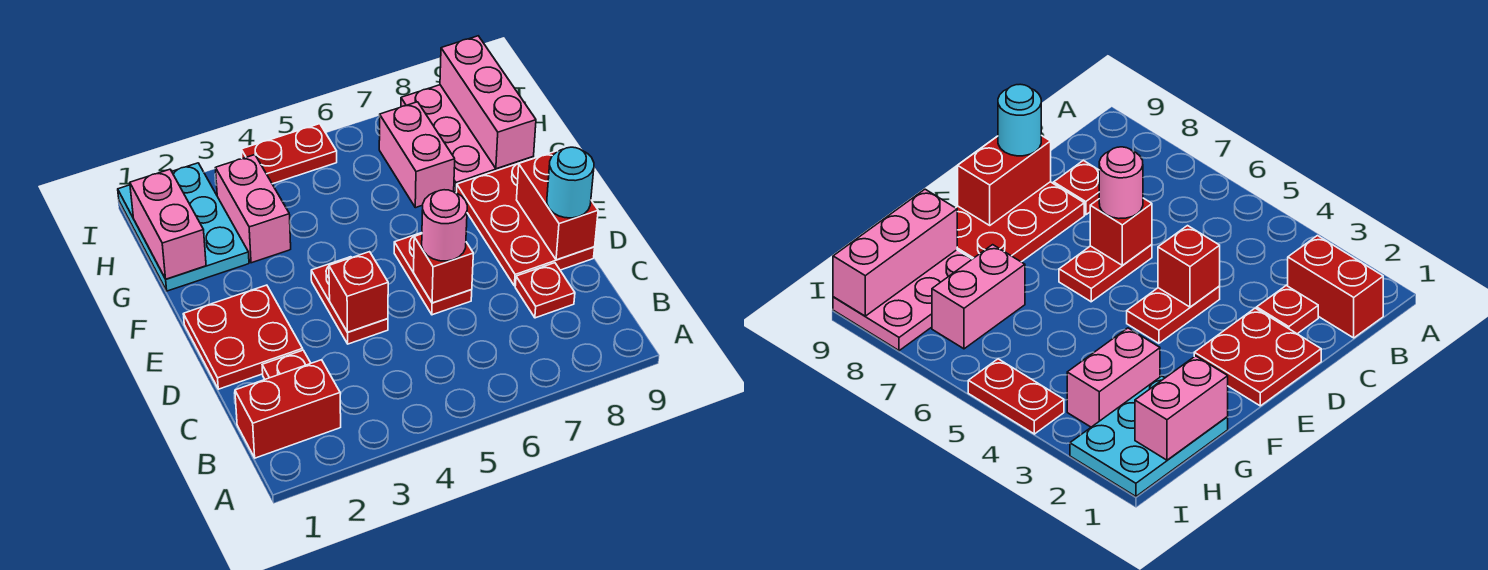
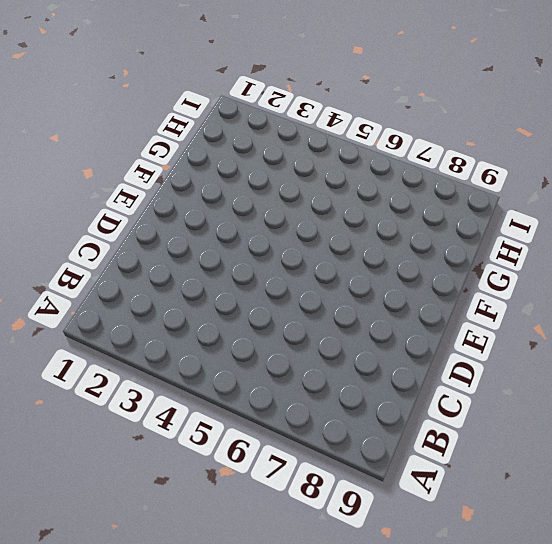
none -> red brick B1:B2 level 1
none -> red plate C2 level 1
none -> red plate C8 level 1

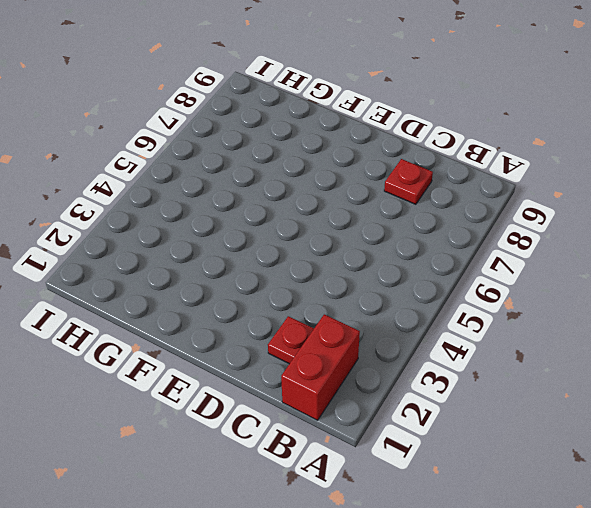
none -> red plate D1:E2 level 1
none -> red plate D4:E4 level 1
none -> red plate D6:E6 level 1

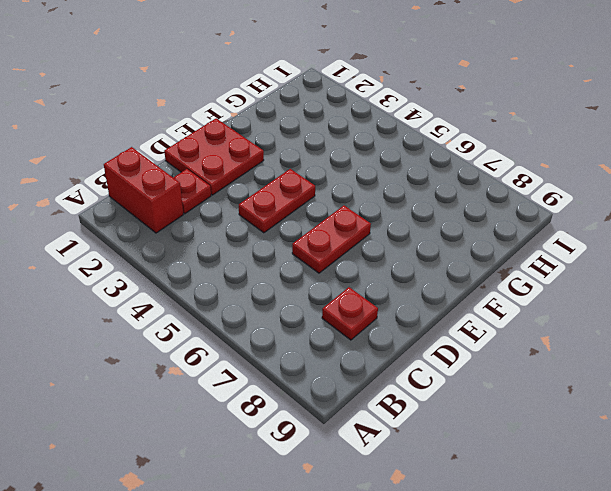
none -> red plate D8:F9 level 1
none -> cyan plate G1:I2 level 1
none -> pink brick G3:H3 level 1

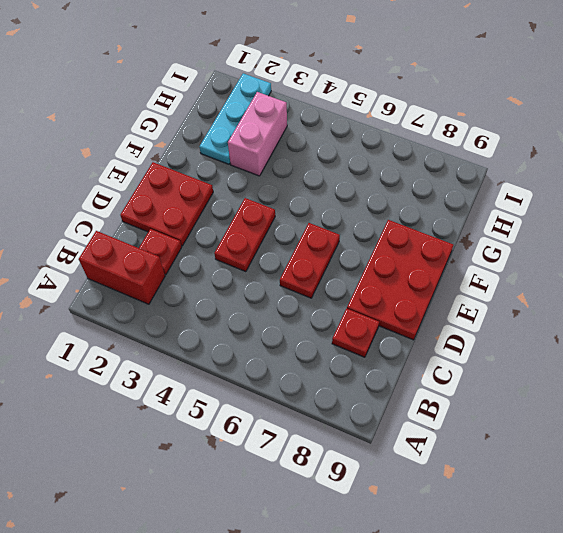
cyan plate G2:I2 level 1 -> cyan plate G1:I2 level 1
none -> pink brick G7:H7 level 1
none -> pink plate G8:I9 level 1
none -> red plate I4:I5 level 1

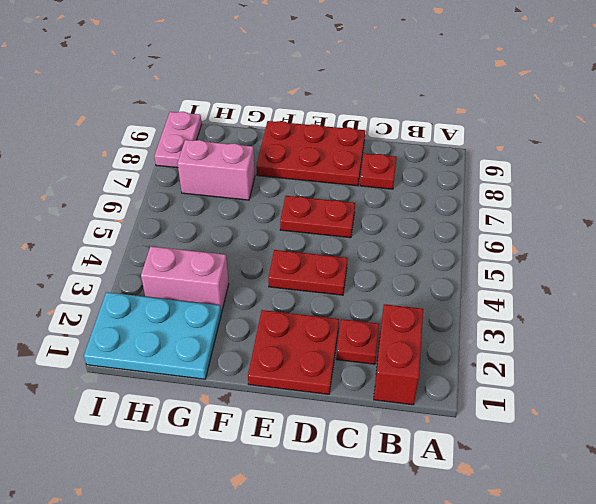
pink plate I8:I9 level 1 -> pink plate G8:I9 level 1
none -> red plate I4:I5 level 1
none -> red brick D4 level 2
none -> red brick D6 level 2

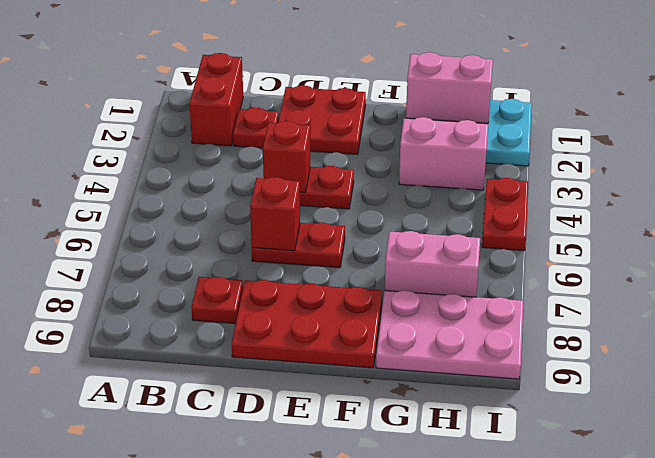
none -> red brick D9:E9 level 2
none -> pink brick G9:I9 level 2
none -> pink round brick D6 level 3

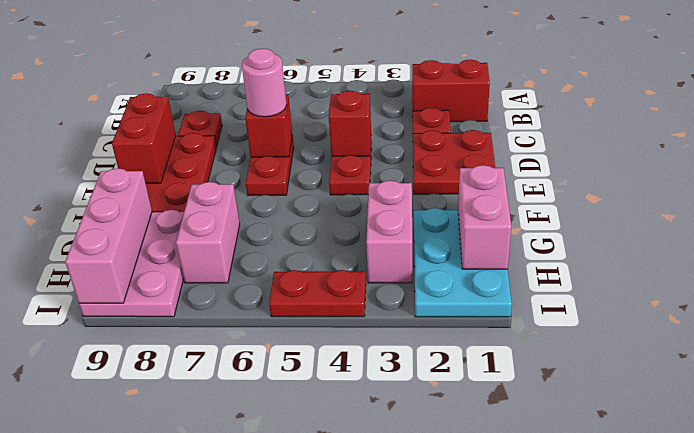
none -> cyan round brick D9 level 3

